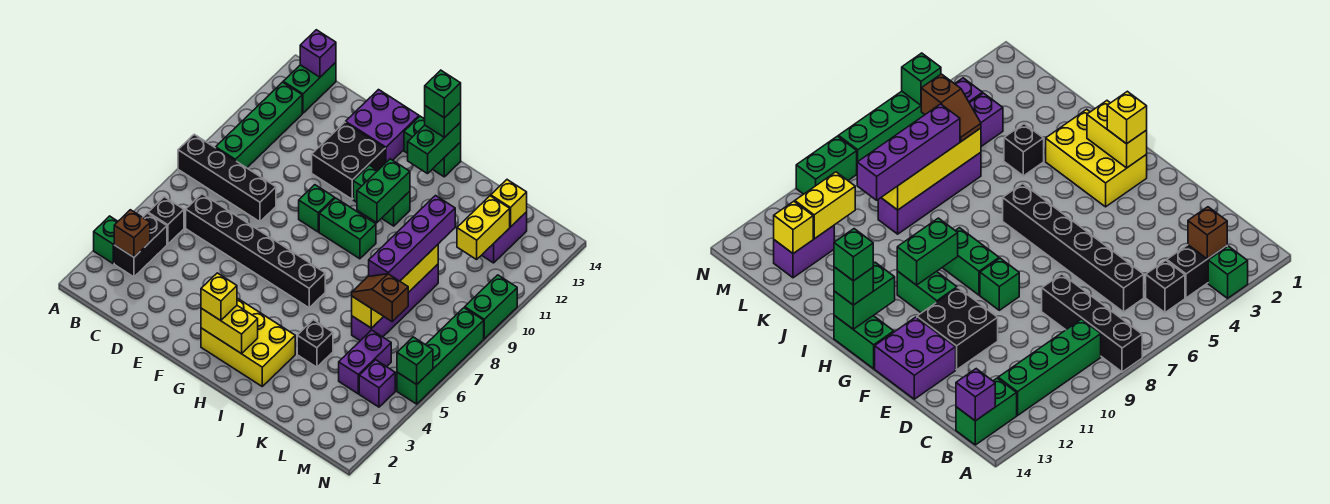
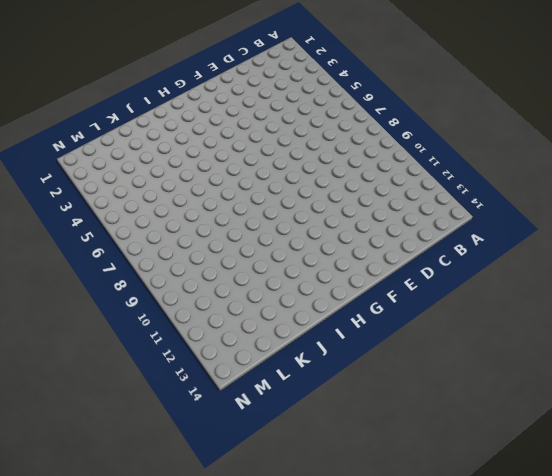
none -> green brick A3 level 1
none -> black brick A8:D8 level 1
none -> black brick B3:B4 level 1
none -> black brick B5 level 1

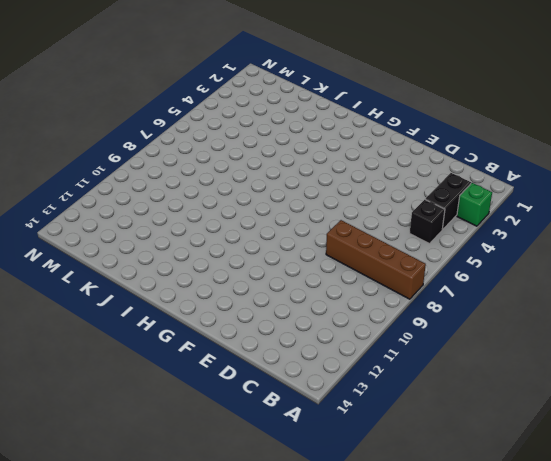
brown brick A8:D8 level 1 -> black brick A8:D8 level 1
none -> green brick B9:B12 level 1
none -> green brick B13:B14 level 1
none -> black brick C6:H6 level 1
none -> black brick E11:F12 level 1

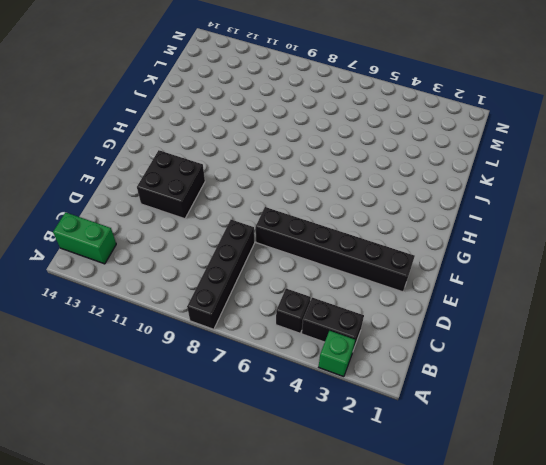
black brick E2:E7 level 1 -> black brick C6:H6 level 1
none -> green brick B9:B12 level 1
none -> purple brick E13:F14 level 1
none -> green brick F9 level 1
none -> yellow brick G2:I3 level 1

